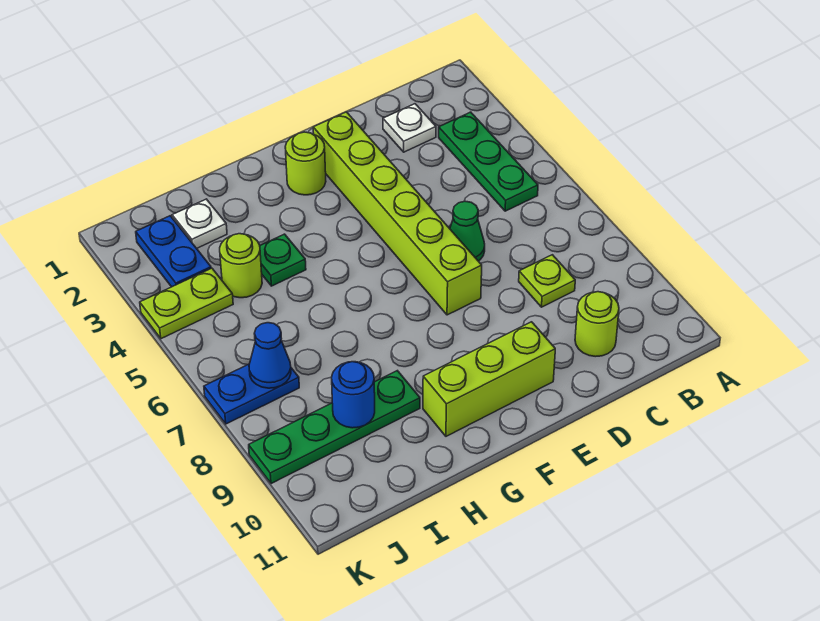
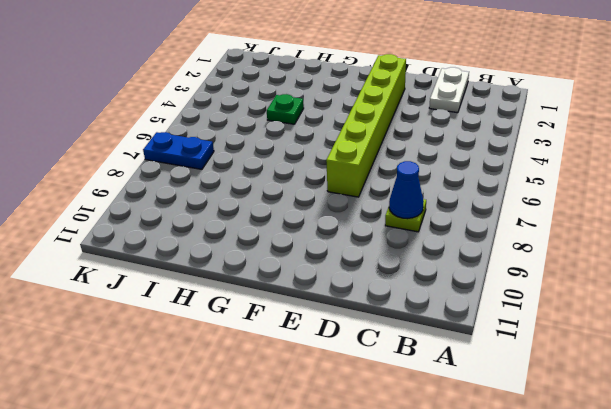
white plate C1:C2 level 1 -> white plate C2 level 1
blue cone C8 level 2 -> blue cone J7 level 2
none -> green plate B3:B5 level 1
none -> lime round brick C10 level 1
none -> green cone D6 level 1

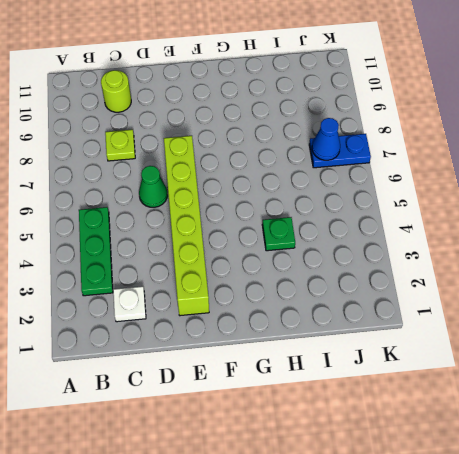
none -> lime brick E10:G10 level 1
none -> lime round brick F2 level 1
none -> green plate H9:K9 level 1

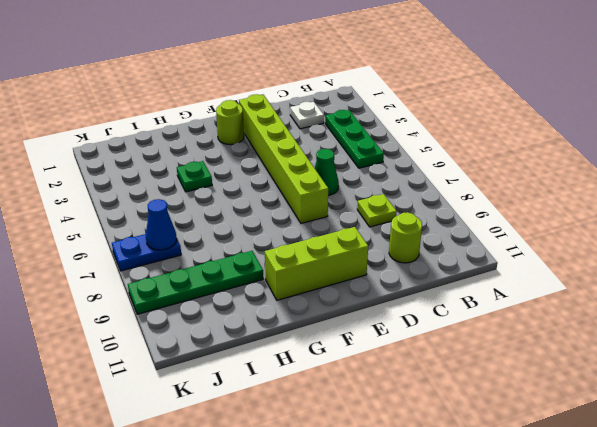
none -> white plate I2 level 1
none -> lime round brick I4 level 1
none -> blue plate J2:J3 level 1

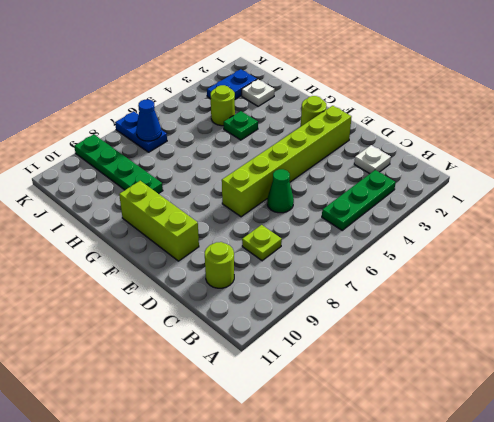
none -> lime plate J4:K4 level 1
none -> blue round brick I9 level 2

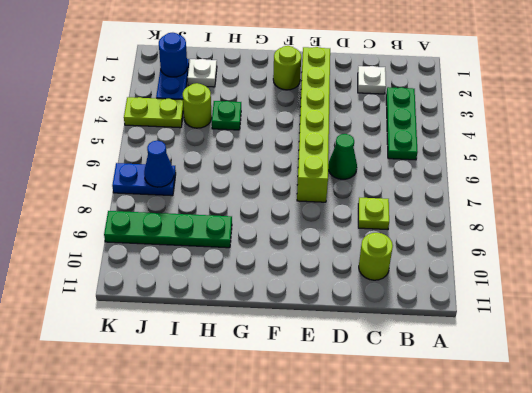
blue round brick J2 level 2 -> blue round brick I9 level 2
none -> lime brick E10:G10 level 1

